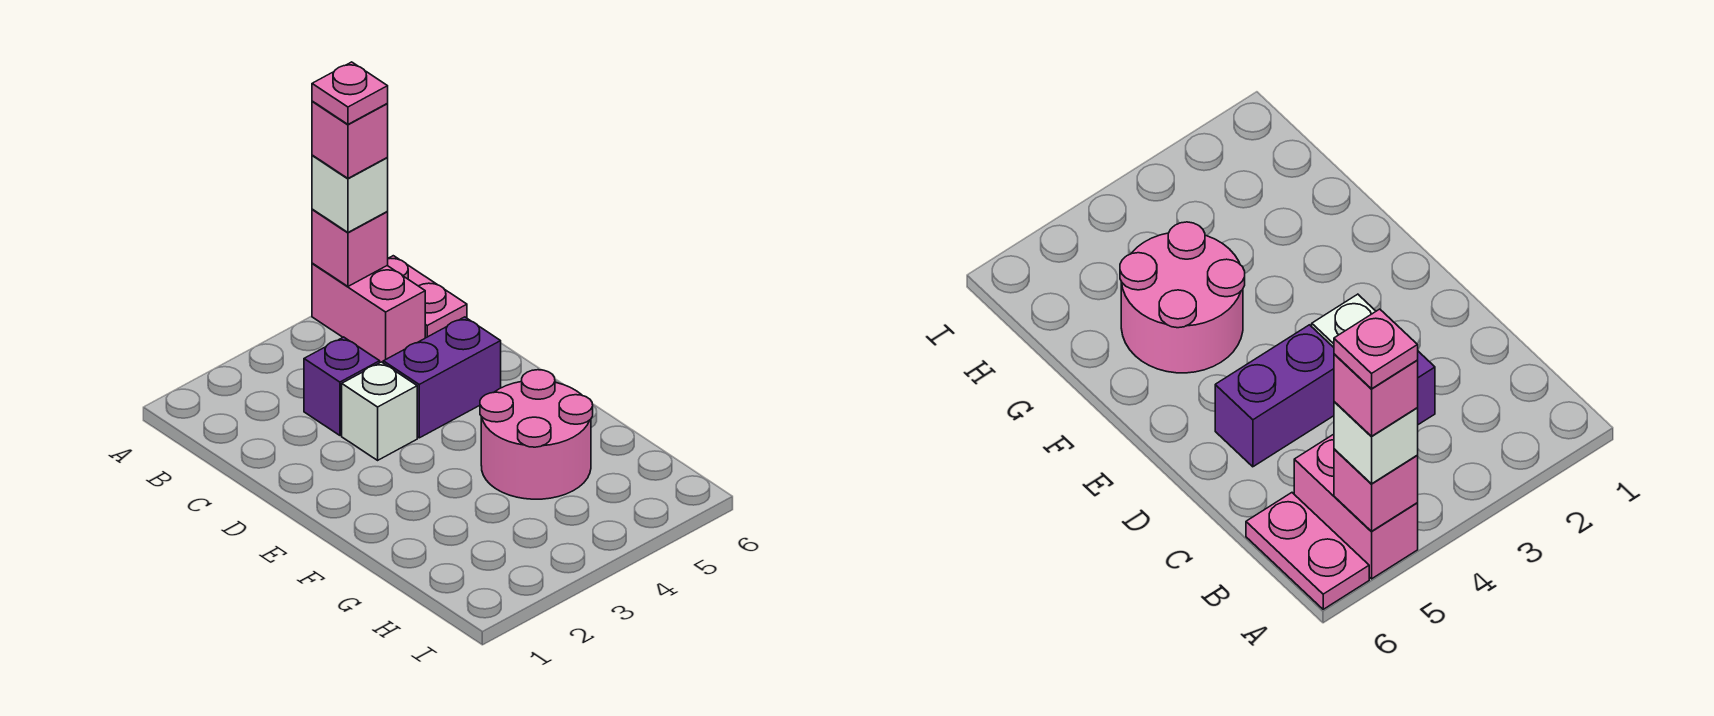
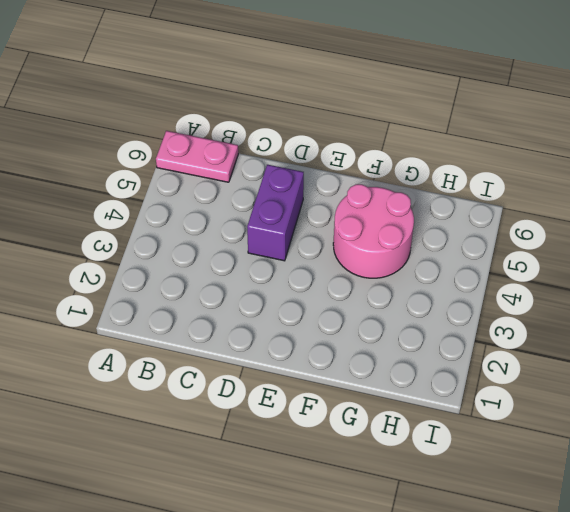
none -> pink brick A5:B5 level 1
none -> purple brick C3 level 1

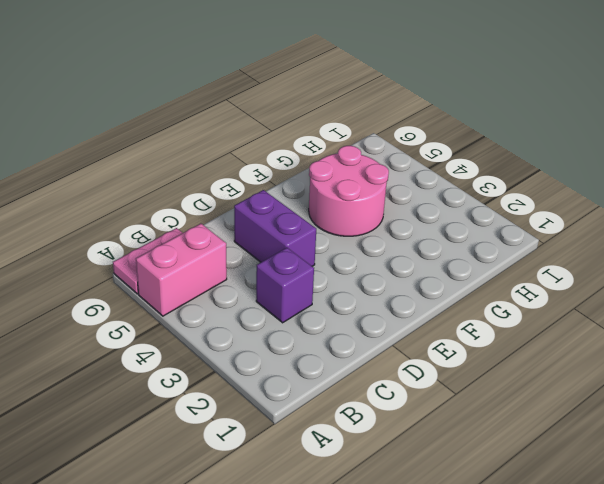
none -> white brick D3 level 1
none -> pink brick A5 level 2

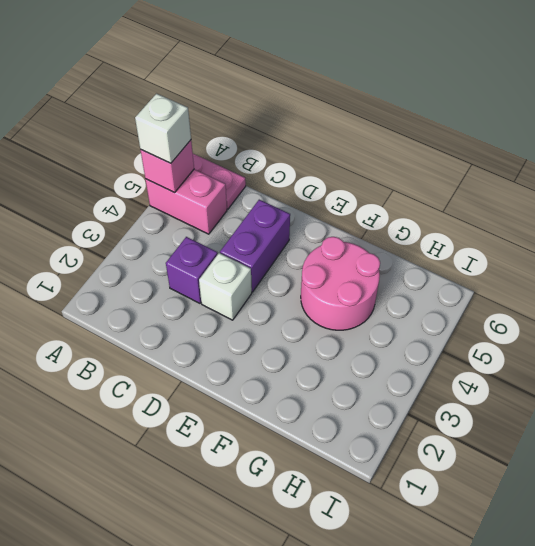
none -> pink brick A5 level 4
none -> pink plate A5 level 5

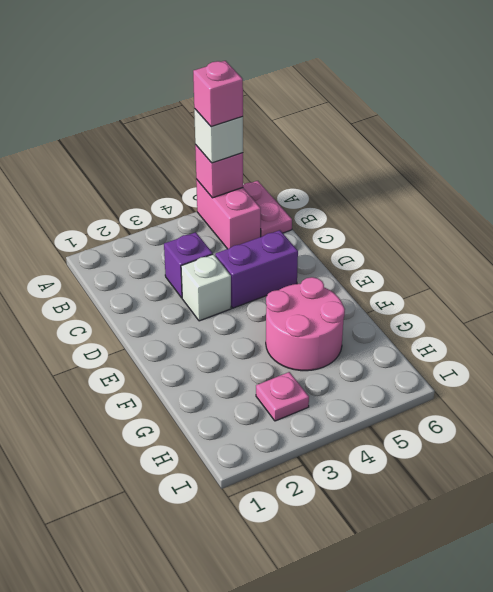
pink plate H3 level 1 -> pink plate A5 level 5

